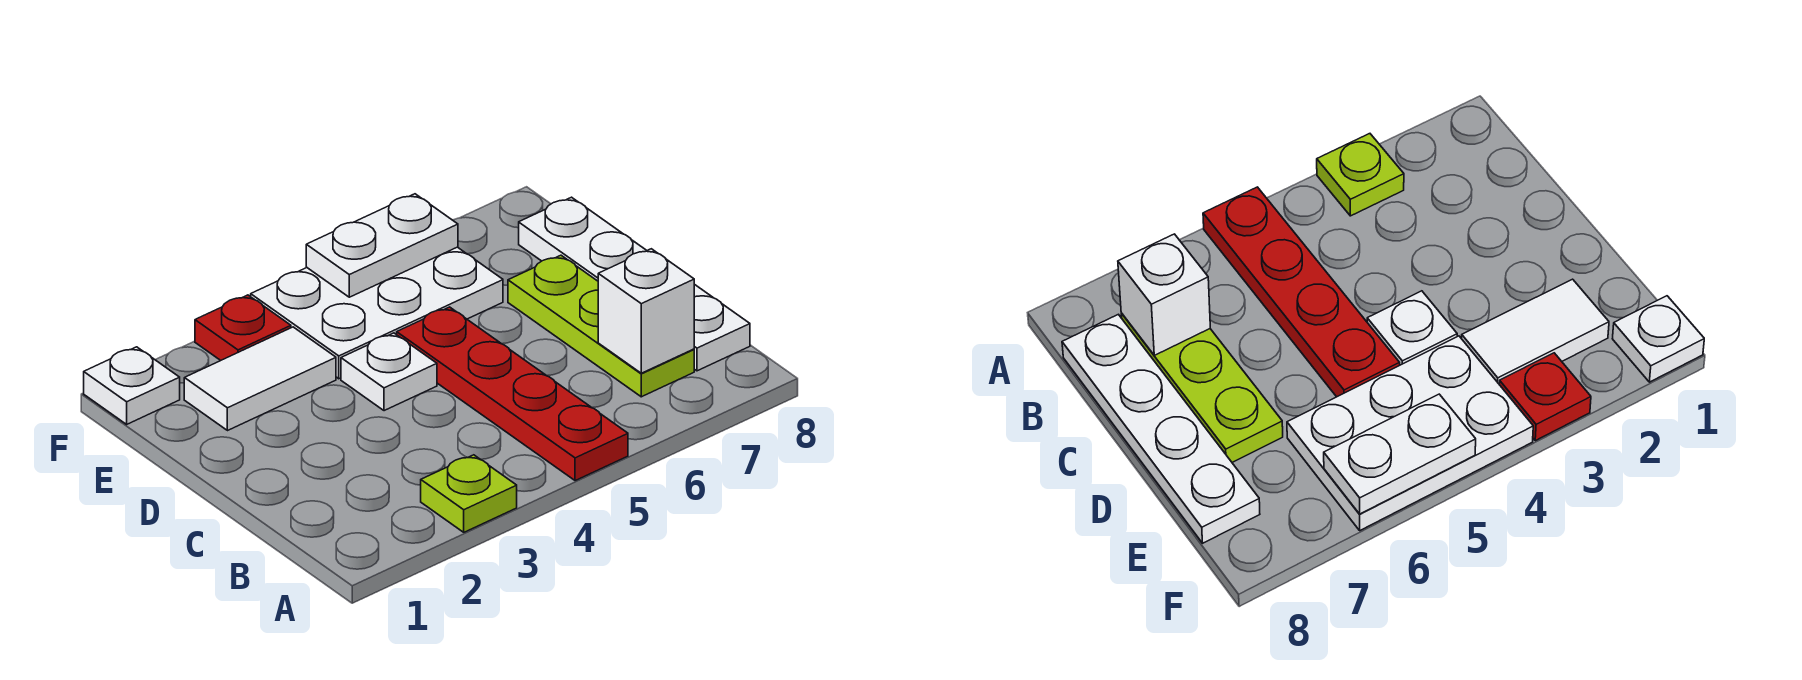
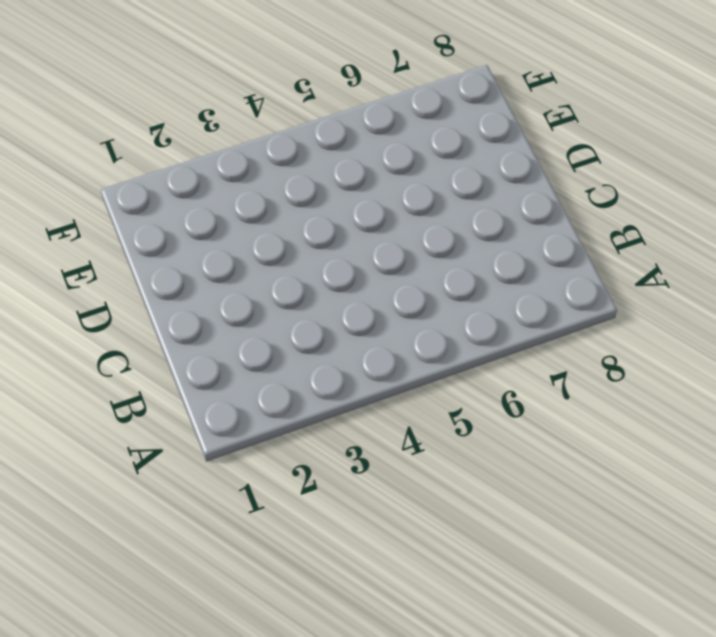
none -> lime plate A3 level 1
none -> red plate A5:D5 level 1

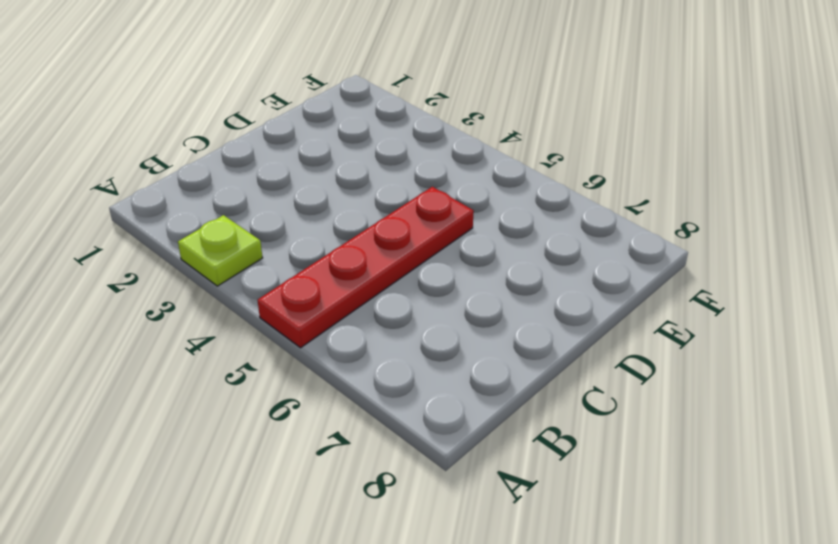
none -> lime plate B7:D7 level 1
none -> white plate B8:E8 level 1

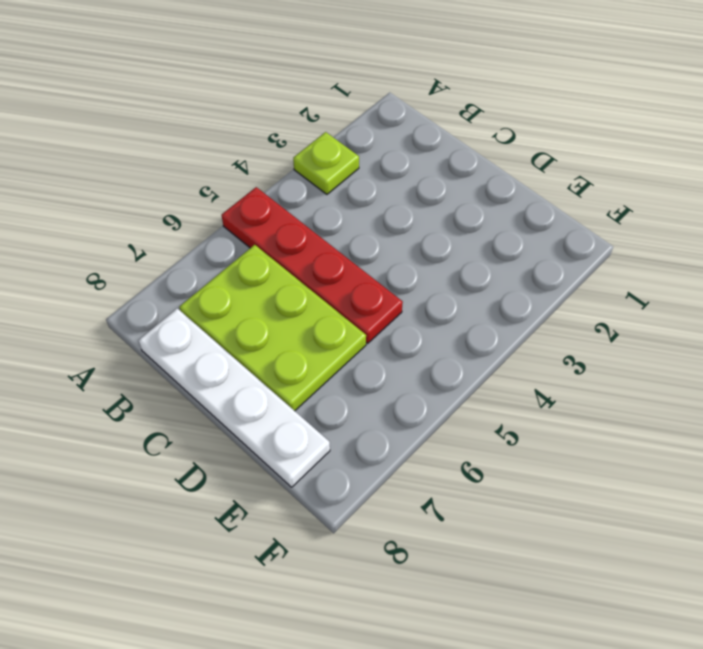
lime plate B6:D7 level 1 -> lime plate B7:D7 level 1
none -> white plate D4 level 1
none -> white tile E2:E3 level 1

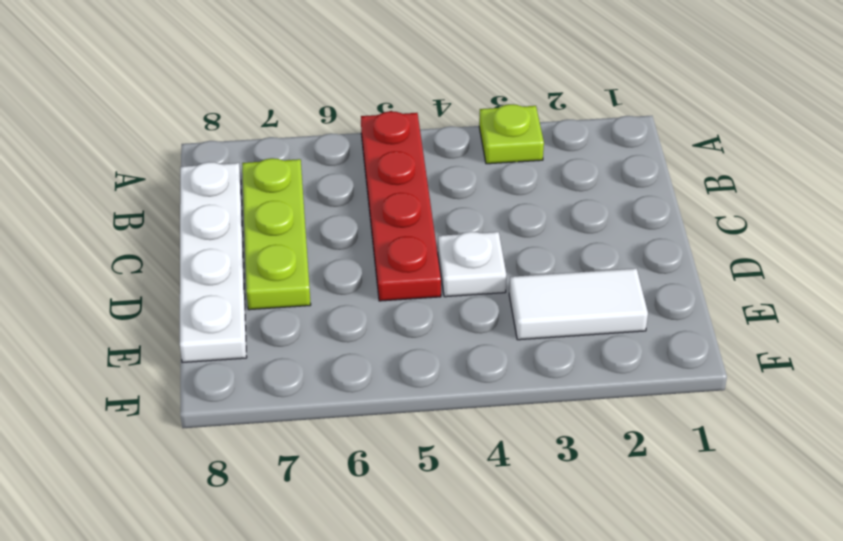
none -> white plate E4:F6 level 1
none -> white plate F1 level 1

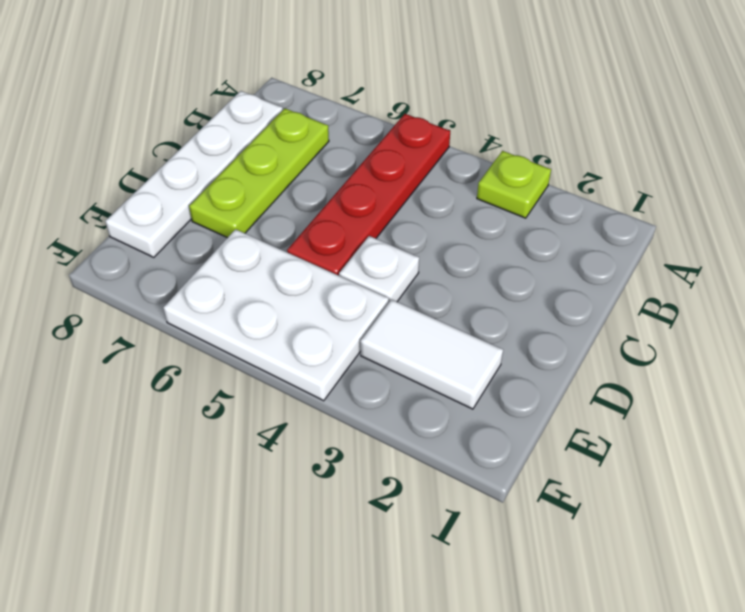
none -> white plate F1 level 1
none -> red plate F3 level 1

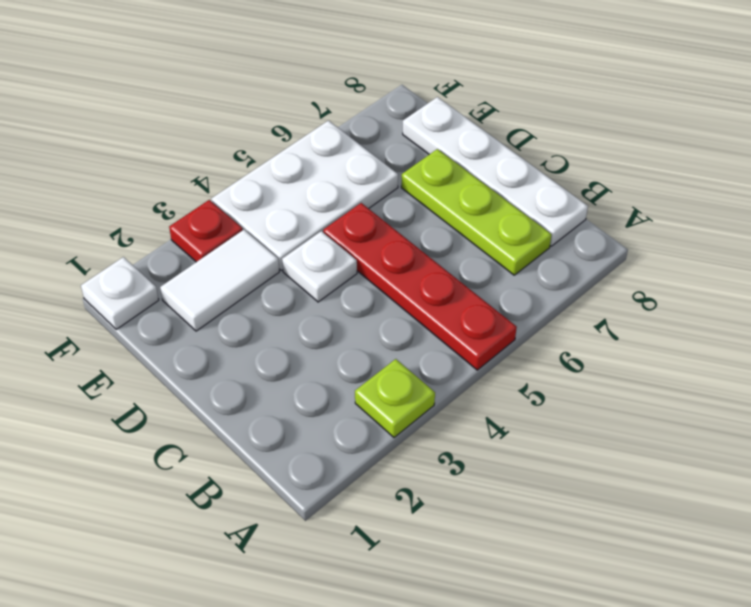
none -> white brick B7 level 2
none -> white plate F5:F6 level 2

